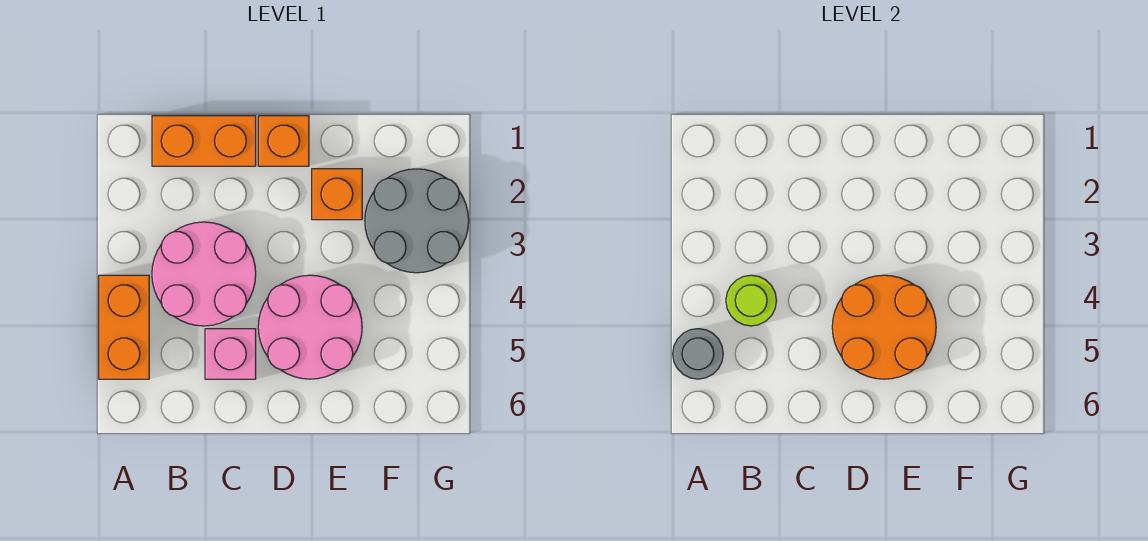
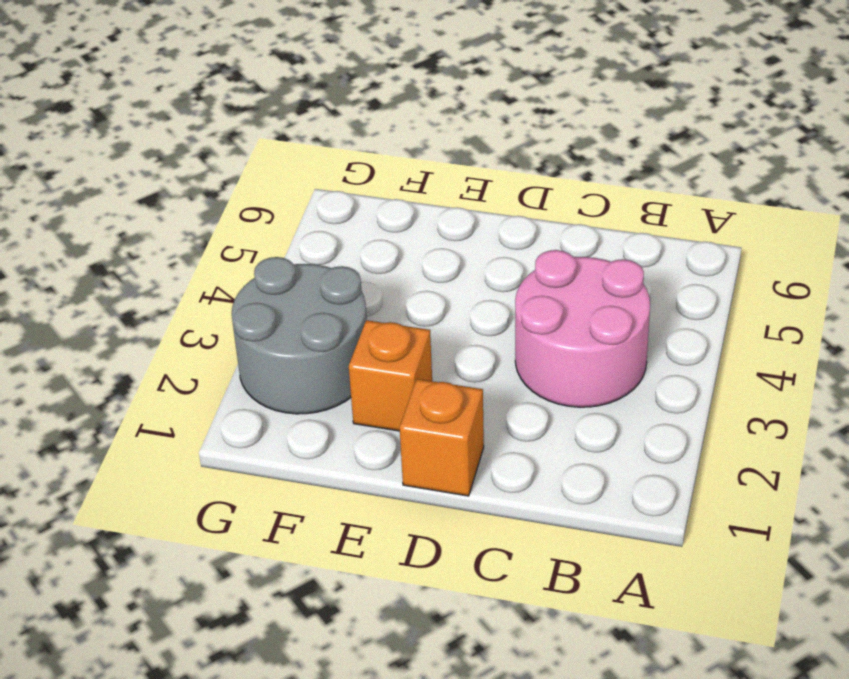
none -> orange brick A4:A5 level 1
none -> orange brick B1:C1 level 1

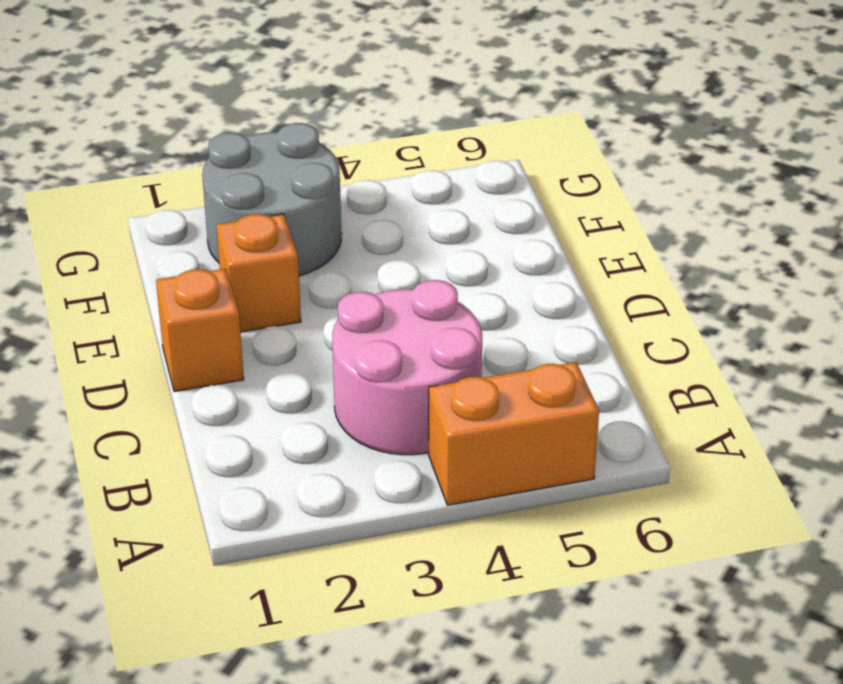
none -> orange brick B1:C1 level 1
none -> pink brick C5 level 1

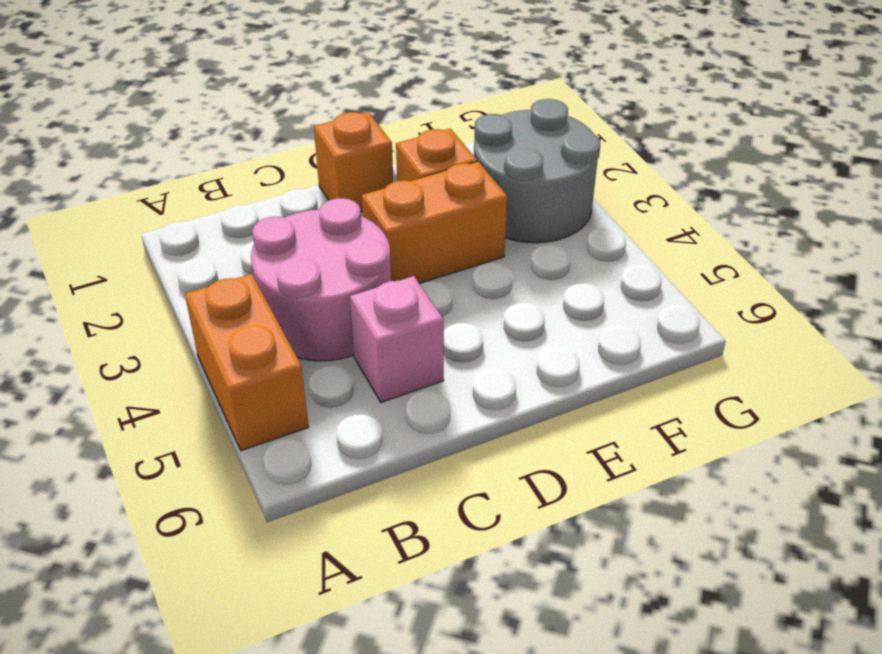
orange brick D3:E3 level 1 -> orange brick B1:C1 level 1
none -> pink round brick D4:E5 level 1
none -> grey round brick A5 level 2

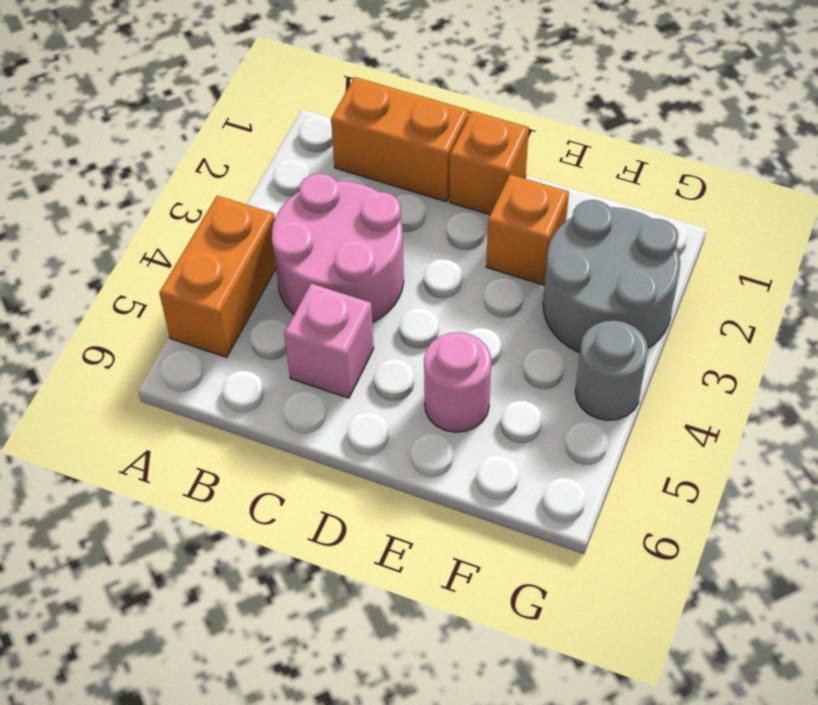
pink round brick E5 level 1 -> pink round brick D4:E5 level 1
grey round brick G4 level 1 -> grey round brick A5 level 2
none -> lime round brick B4 level 2
none -> orange round brick D4:E5 level 2

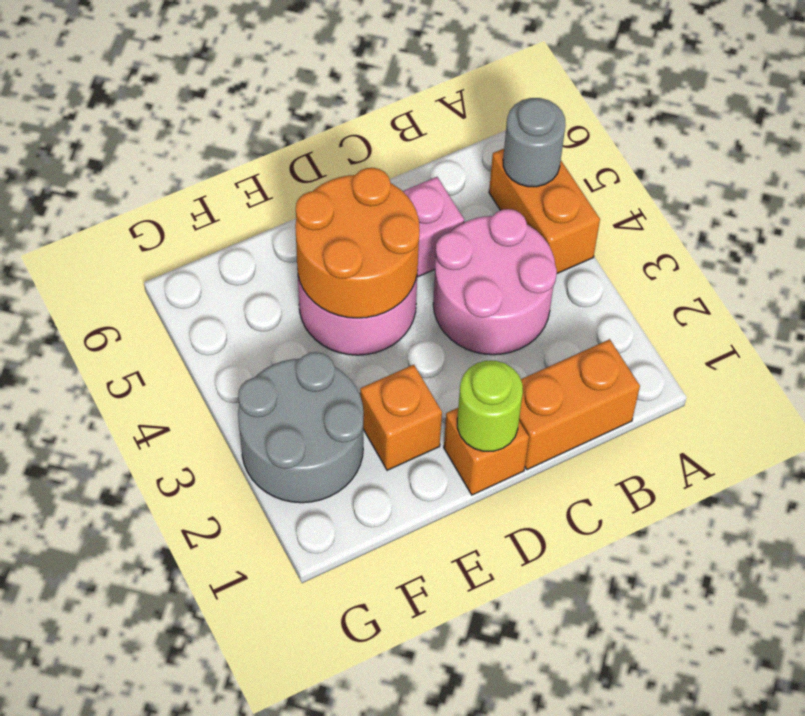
lime round brick D1 level 2 -> lime round brick B4 level 2

